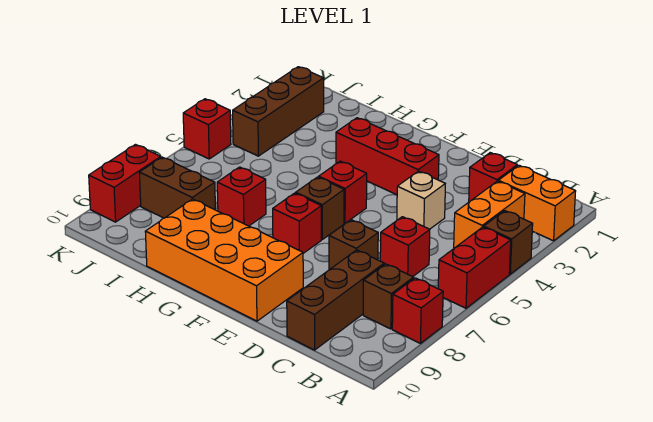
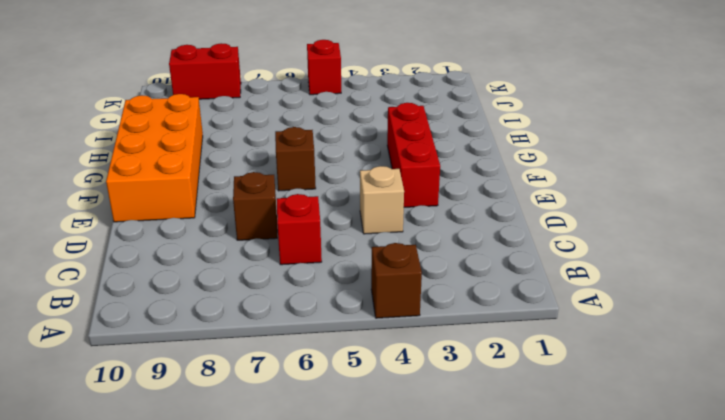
none -> orange brick A2:B2 level 1
none -> red brick A5:A6 level 1
none -> red brick A8 level 1

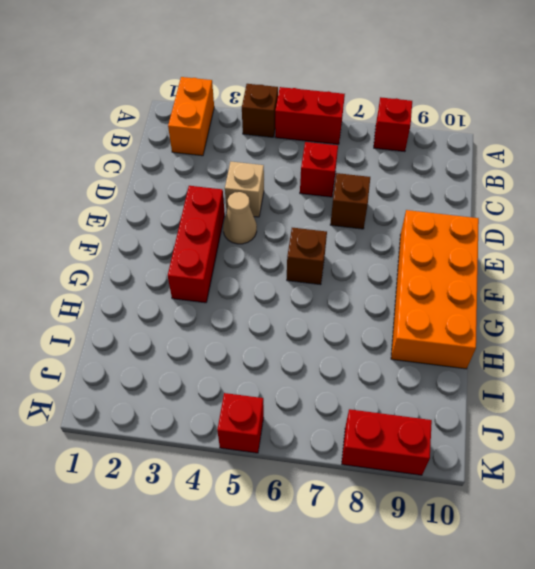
tan cone E4 level 1 -> none
none -> orange brick B3:B4 level 1
none -> brown brick B8 level 1
none -> red brick C2 level 1

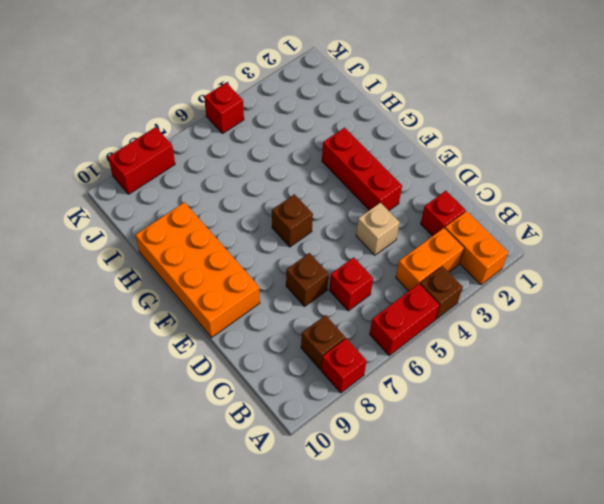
none -> brown brick C8:C10 level 1
none -> red brick F5 level 1
none -> red brick F7 level 1

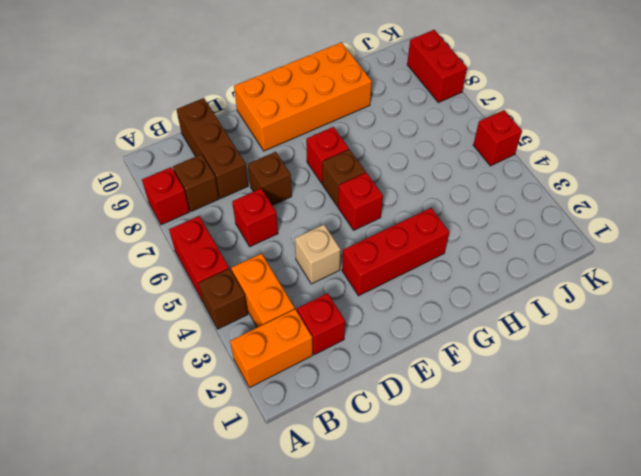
none -> red brick H7 level 1
none -> brown brick I8:J8 level 1
none -> brown brick J2:J4 level 1

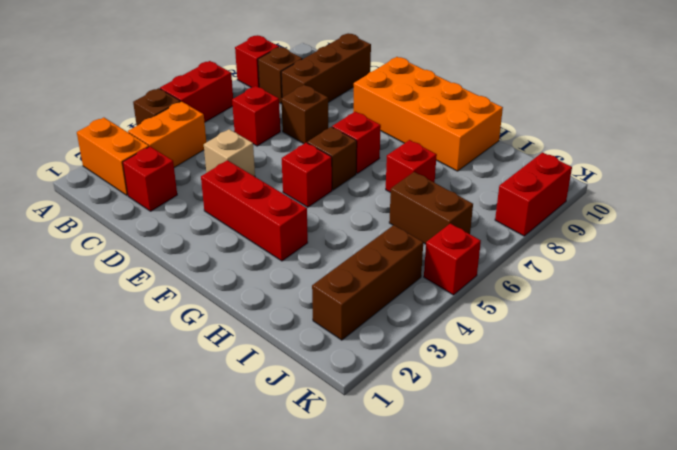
brown brick I6:J6 level 1 -> brown brick I8:J8 level 1

